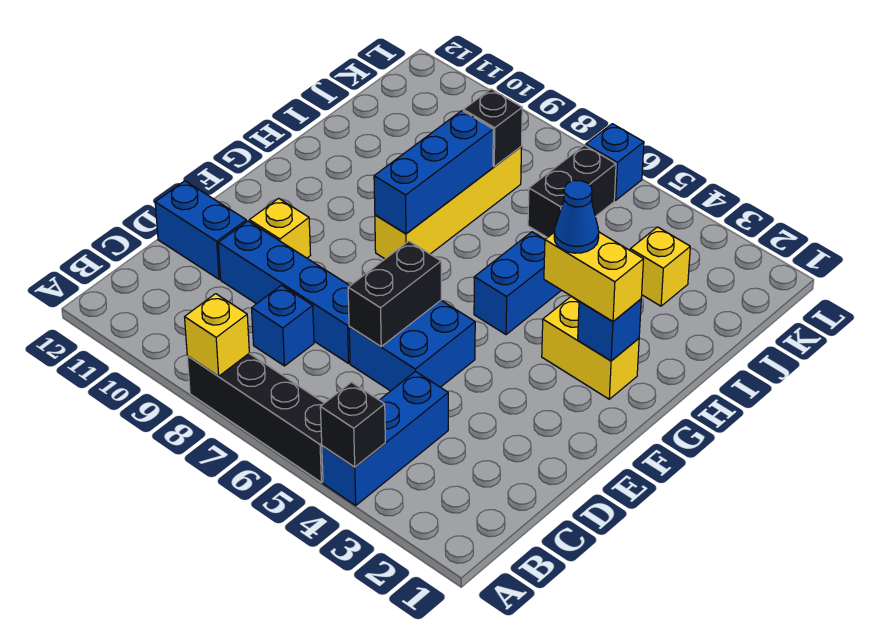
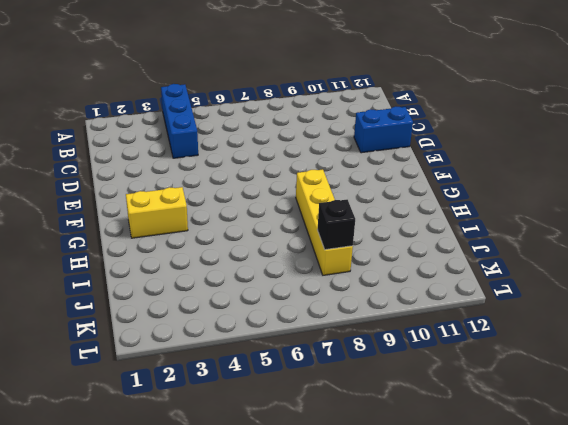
none -> black brick A5:A8 level 1
none -> blue brick C8 level 1
none -> blue brick D5:E6 level 1

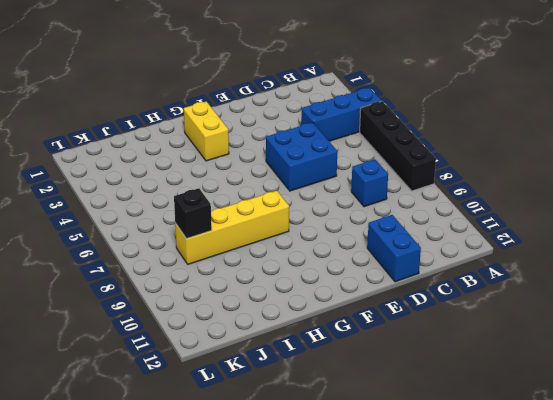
none -> blue brick D7:D10 level 1
none -> yellow brick E10 level 1
none -> blue brick G5:H5 level 1

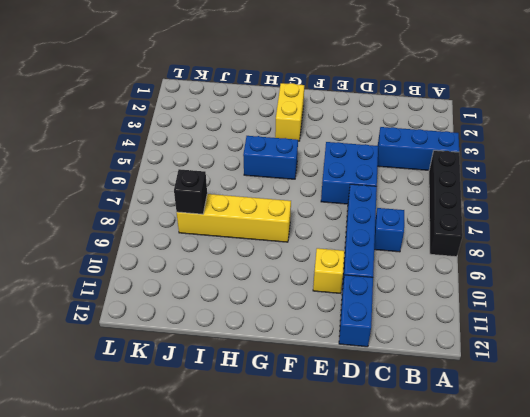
none -> yellow brick J3 level 1
none -> black brick J6:K6 level 1
none -> blue brick L6 level 1

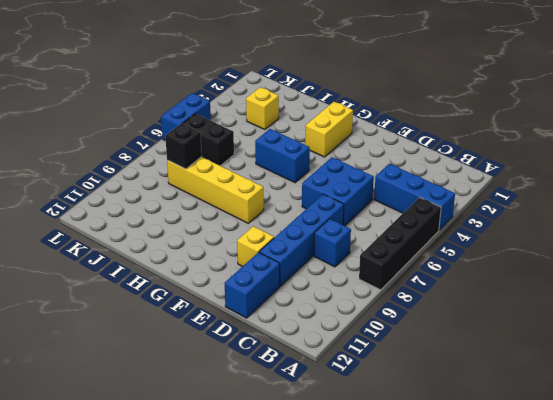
blue brick L5:L6 level 1 -> blue brick L6 level 1
none -> black brick A4 level 2
none -> yellow brick A8 level 2
none -> black brick D6:E6 level 2

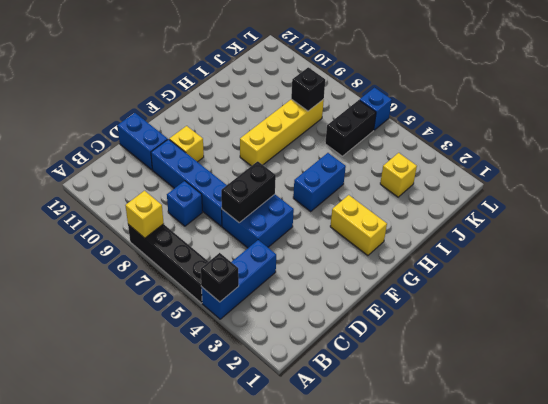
none -> blue brick G2 level 2
none -> blue brick G8:I8 level 2
none -> yellow brick G2:G3 level 3

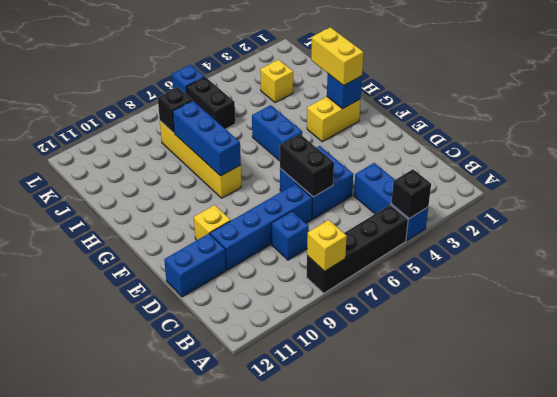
yellow brick G2:H2 level 3 -> yellow brick G2:G3 level 3
none -> blue cone G3 level 4

